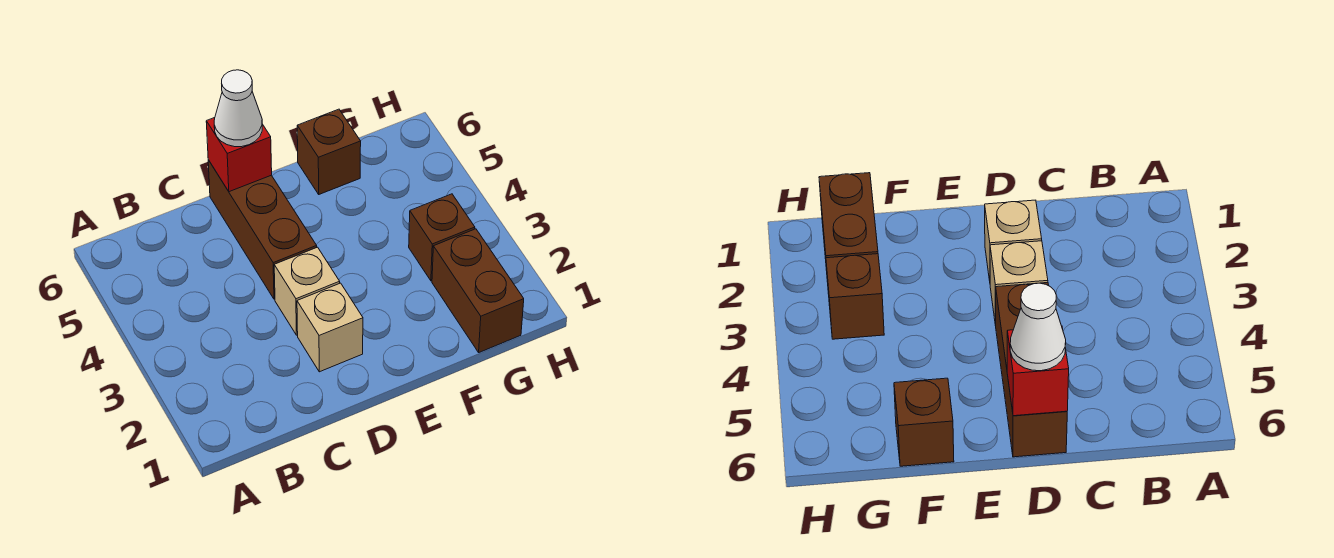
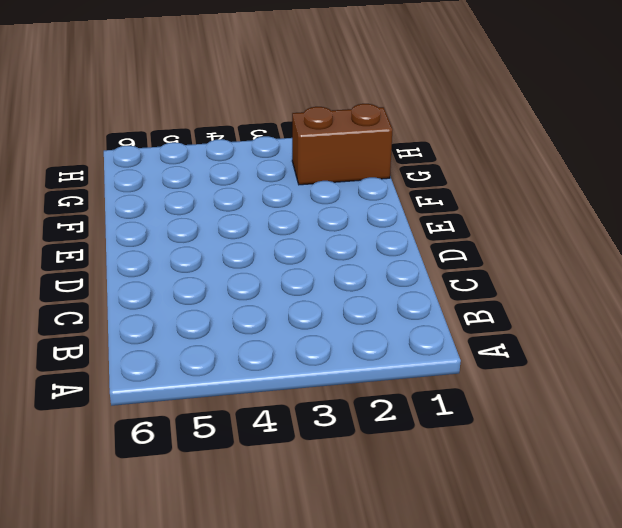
none -> tan brick D2 level 1
none -> tan brick D3 level 1

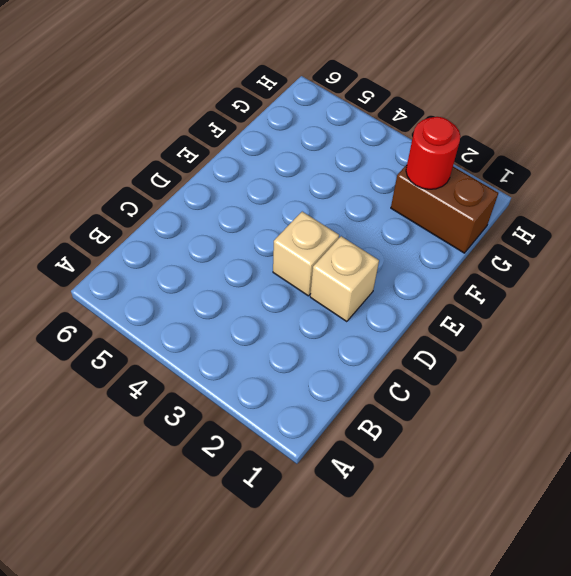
red round brick G2 level 2 -> none
none -> brown brick D4:D6 level 1
none -> brown brick F6 level 1

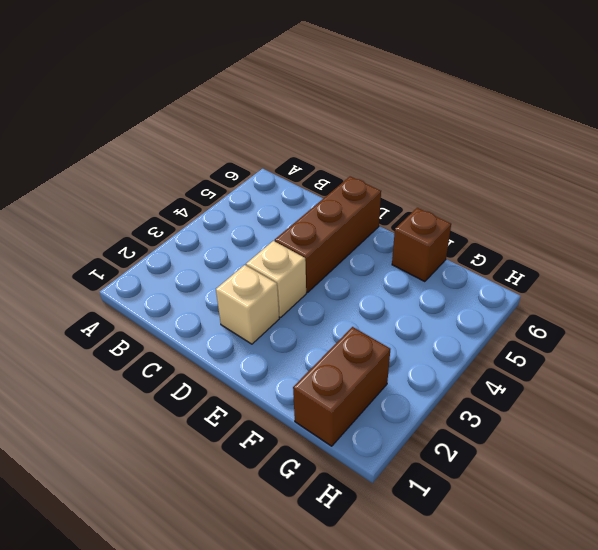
none -> brown brick G3 level 1
none -> red brick D6 level 2

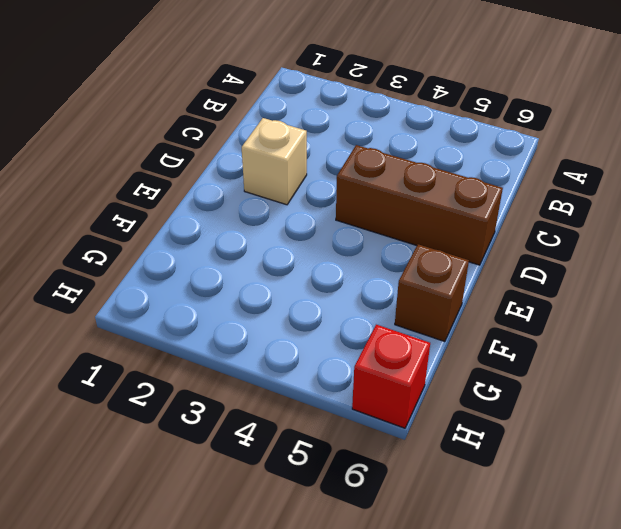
red brick H6 level 1 -> red brick D6 level 2
none -> tan brick D3 level 1
none -> brown brick G1:G2 level 1

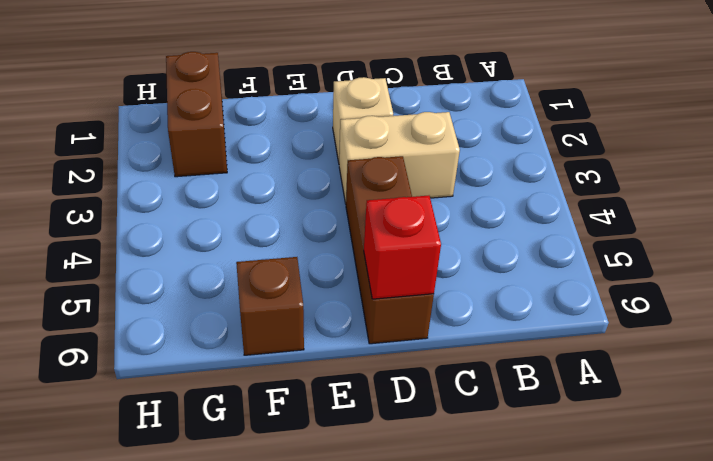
tan brick C3:D3 level 1 -> tan brick D3 level 1
none -> brown brick G3 level 1
none -> white cone D6 level 3

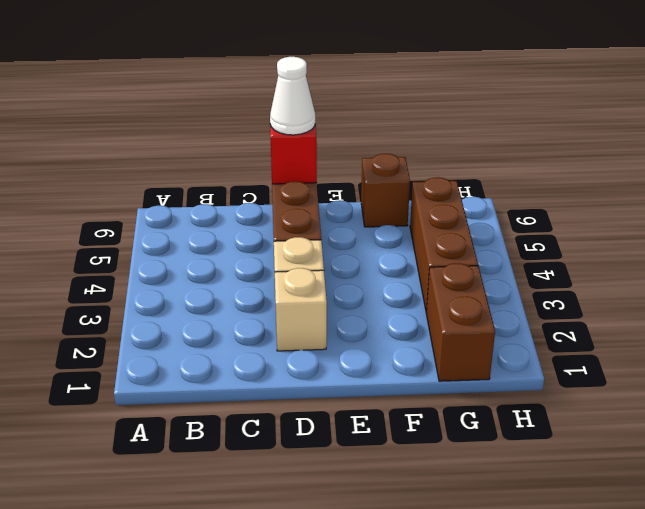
brown brick G3:G5 level 1 -> brown brick G3 level 1

